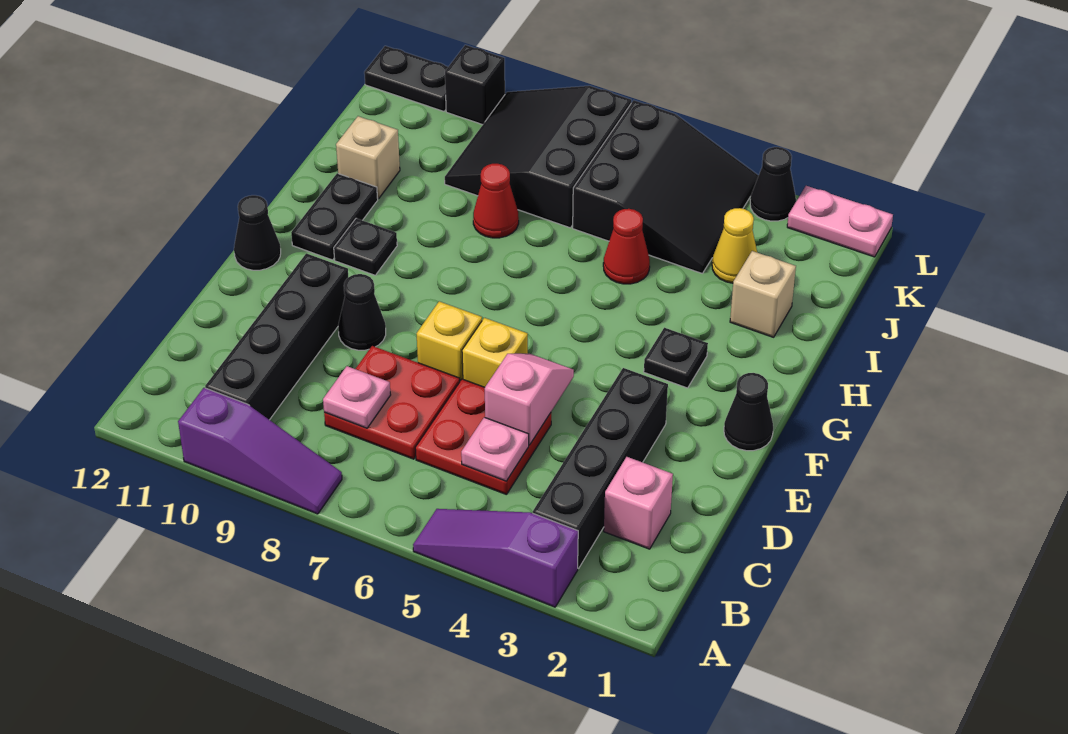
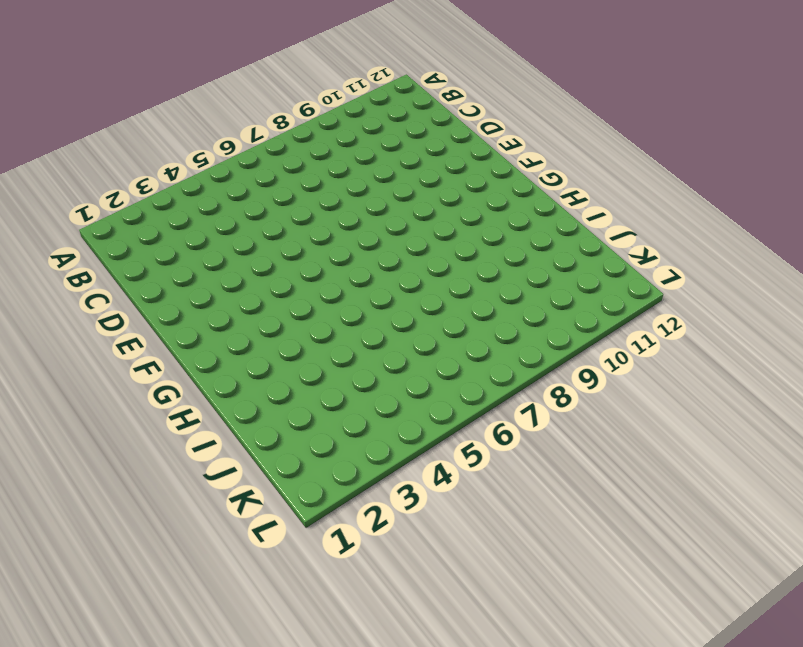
none -> purple slope A3:A5 level 1 top 3
none -> purple slope A8:A10 level 1 top 10
none -> black brick B3:E3 level 1

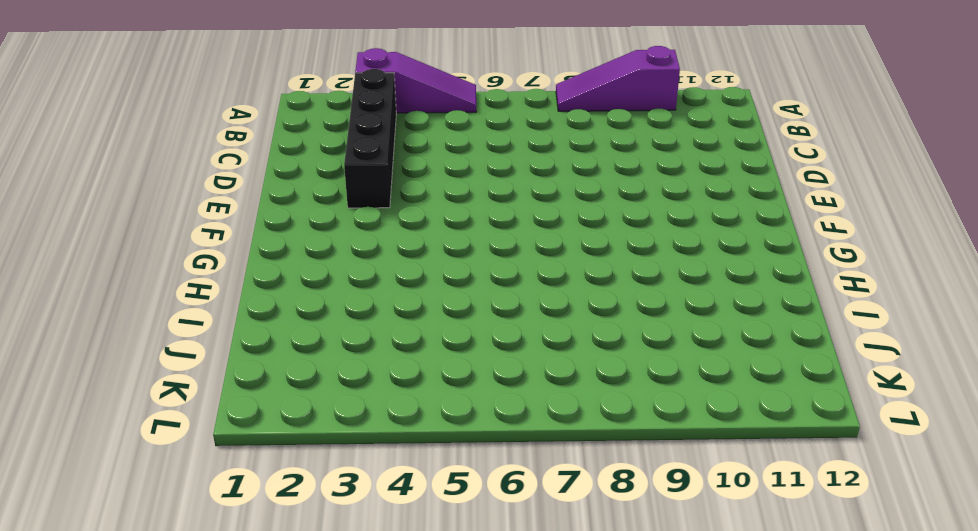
none -> black brick B10:E10 level 1
none -> pink brick C2 level 1
none -> red plate C5:D6 level 1

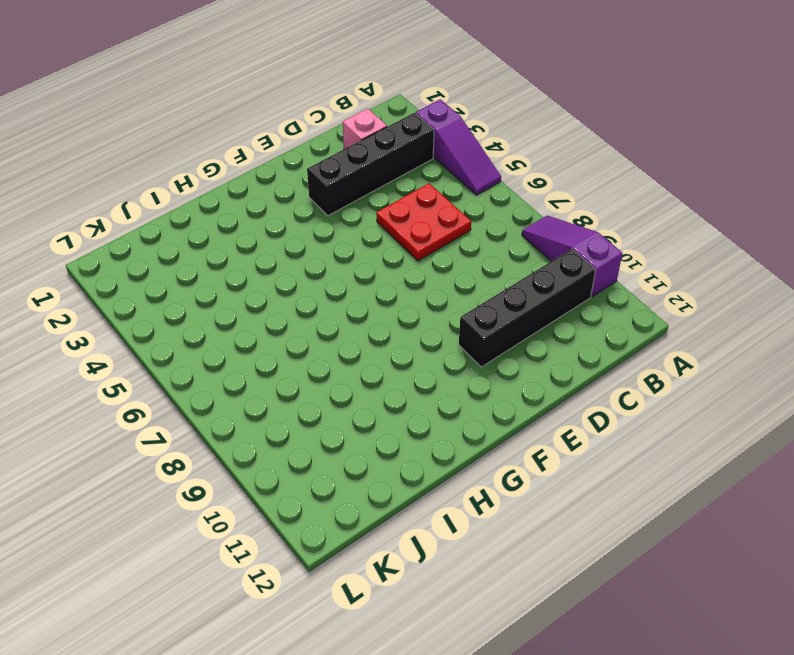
none -> red plate C7:D8 level 1
none -> yellow brick E6 level 1
none -> yellow brick E7 level 1

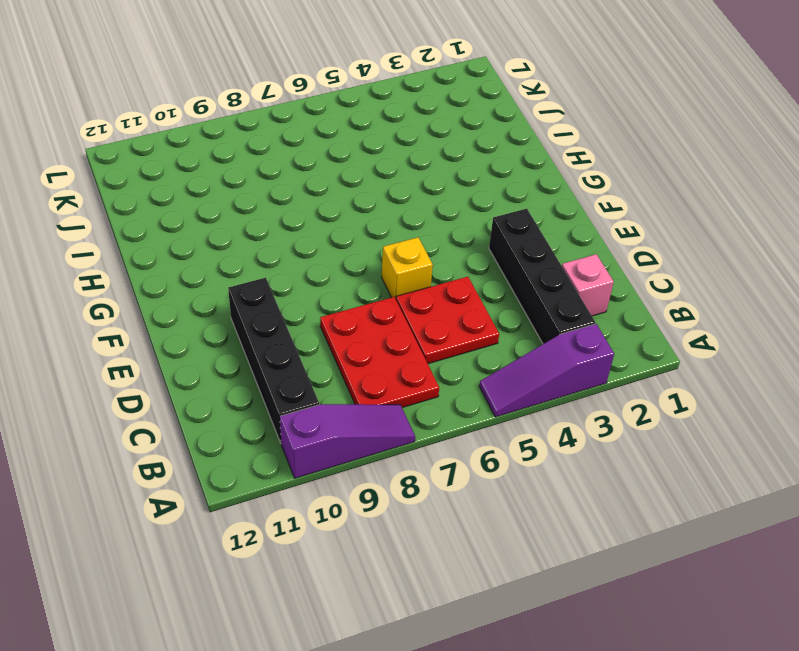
red plate B7:D8 level 1 -> red plate C7:D8 level 1
none -> yellow brick E7 level 1
none -> black cone E9 level 1
none -> black cone F1 level 1

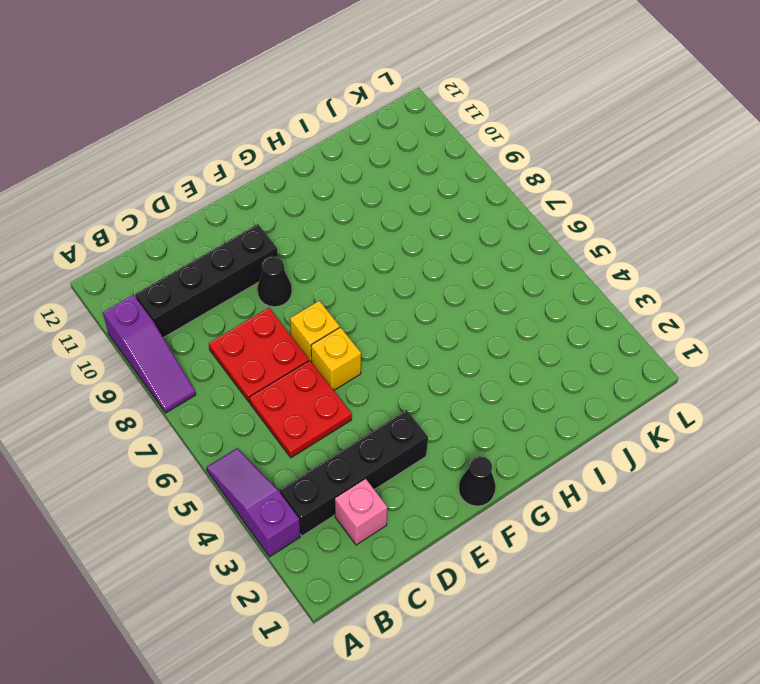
none -> black cone F12 level 1
none -> black plate G3 level 1
none -> black plate G10 level 1

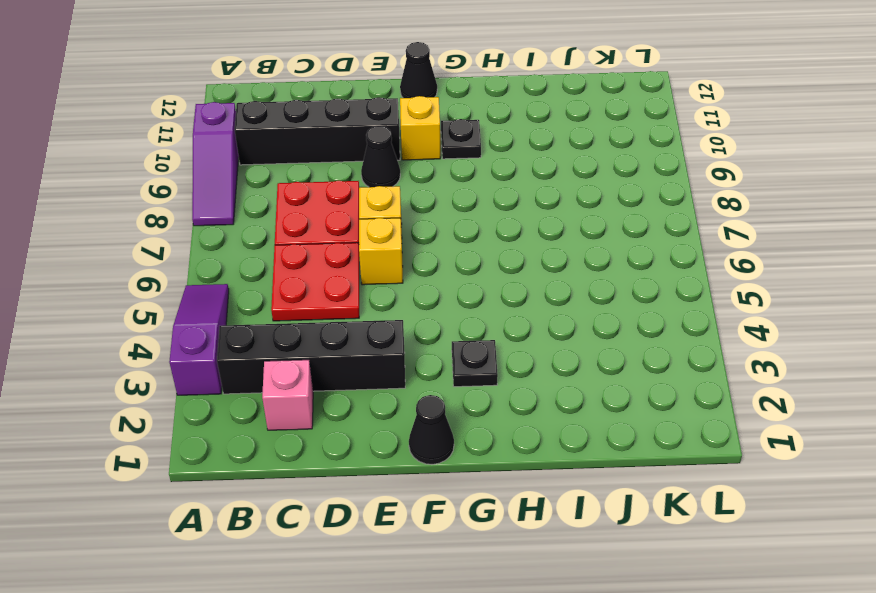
yellow brick F10 level 1 -> none
none -> black plate G11:H11 level 1
none -> tan brick I2 level 1
none -> red cone I5 level 1

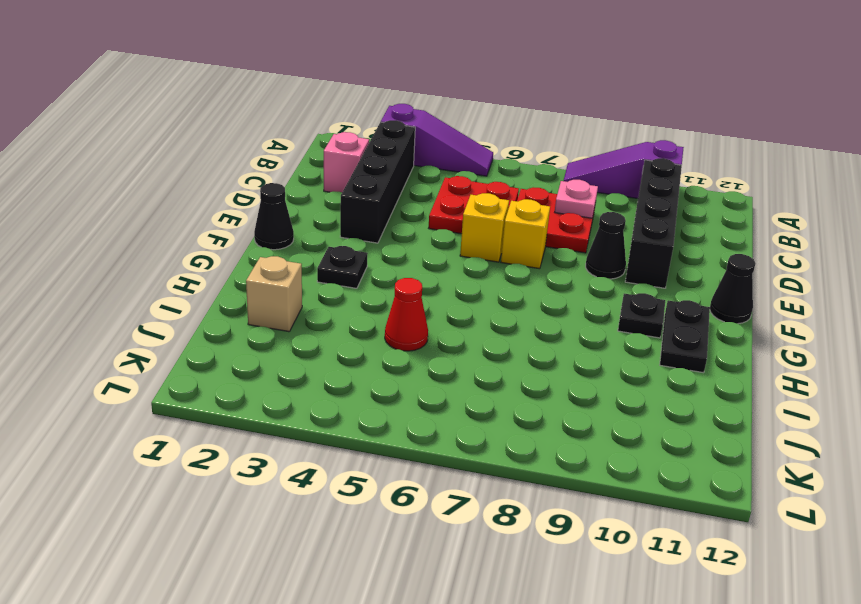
none -> red cone I8 level 1
none -> tan brick I11 level 1
none -> yellow cone J3 level 1

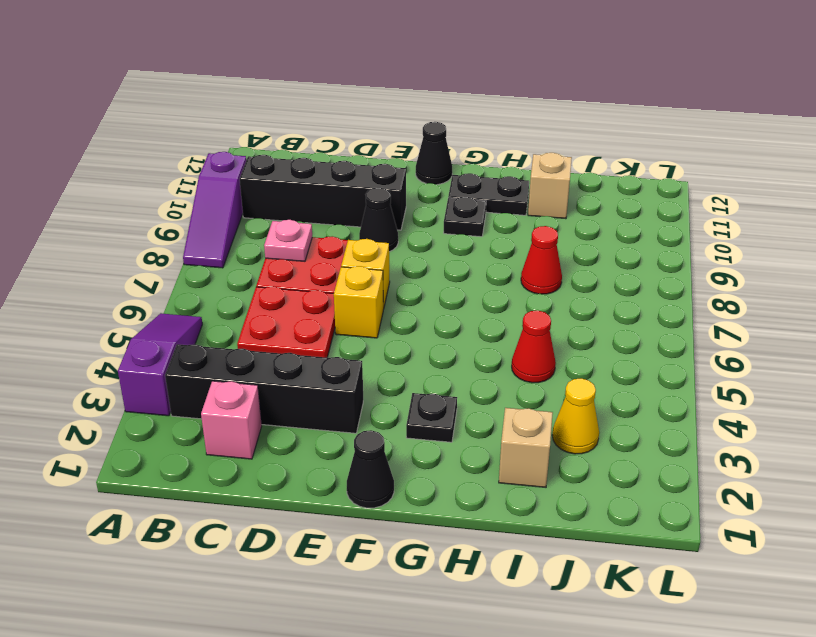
none -> black slope J4:L6 level 1 top 6
none -> black slope J7:L9 level 1 top 7
none -> pink plate L1:L2 level 1

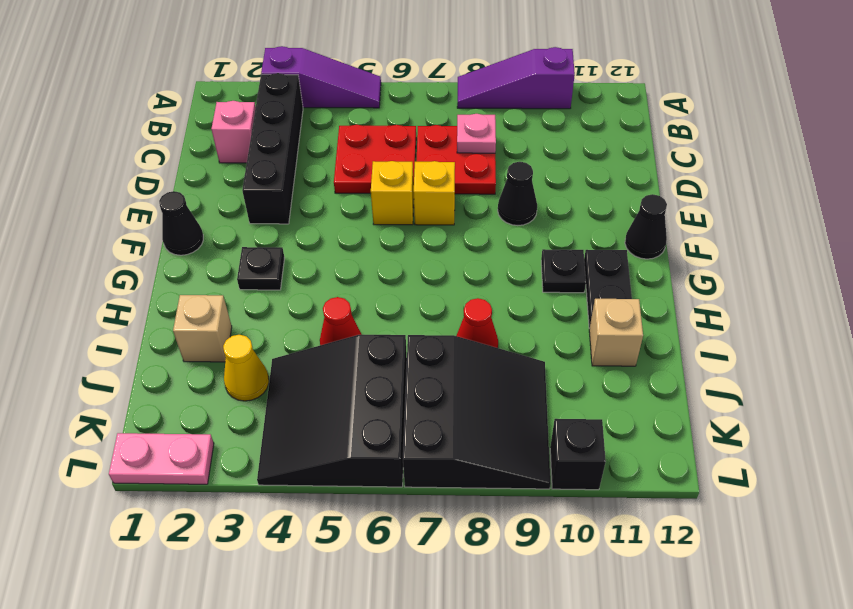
none -> black brick B10:E10 level 1
none -> black cone L3 level 1
none -> black plate L11:L12 level 1

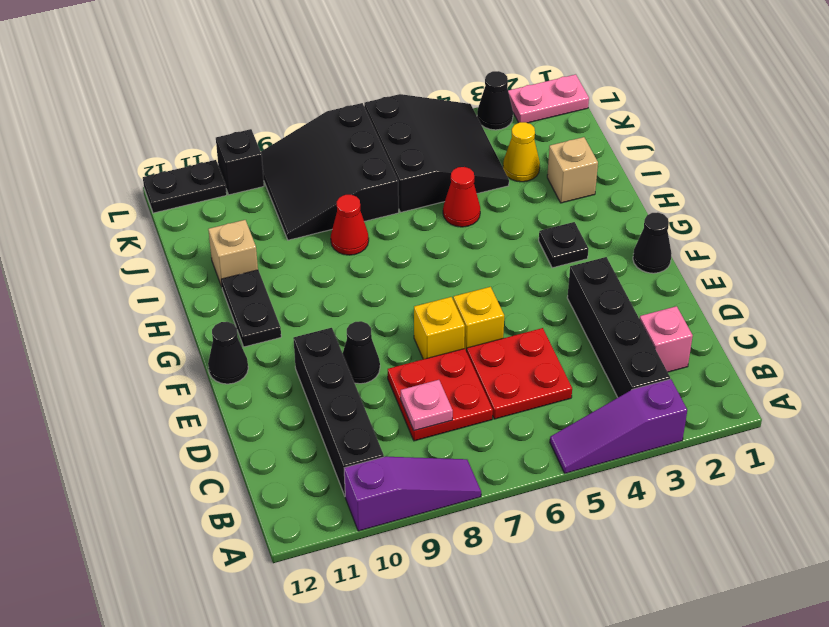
none -> black plate G10 level 1
none -> pink plate C5 level 2
none -> pink slope D5:E5 level 2 top D

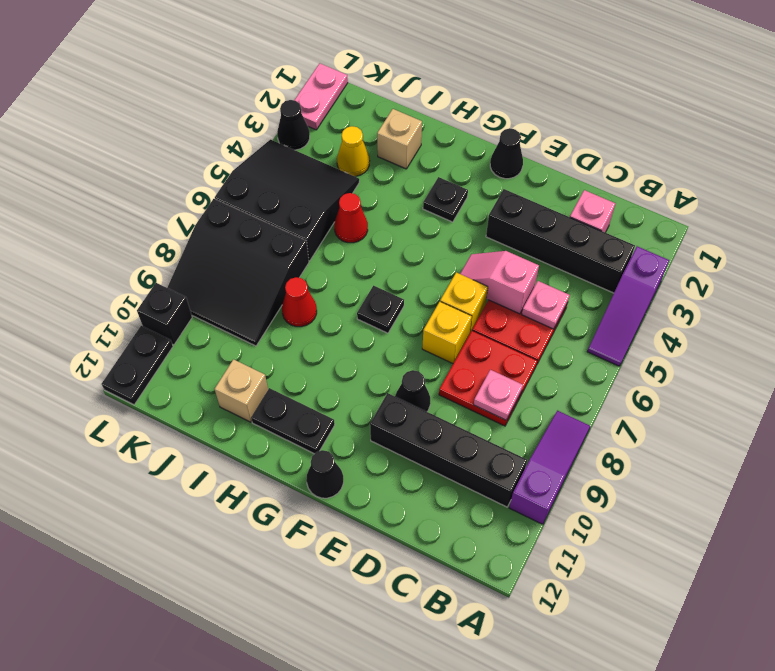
black plate G7 level 1 -> black plate G10 level 1

